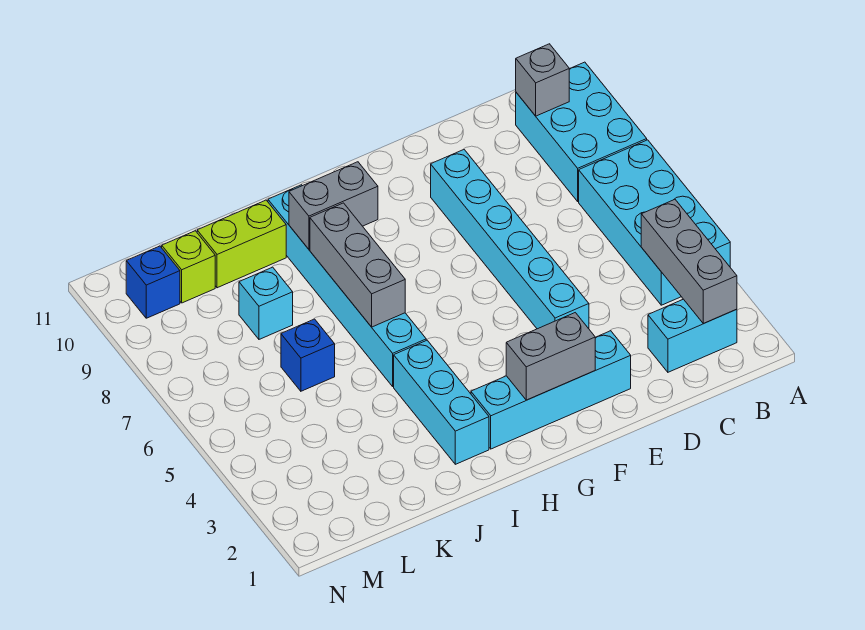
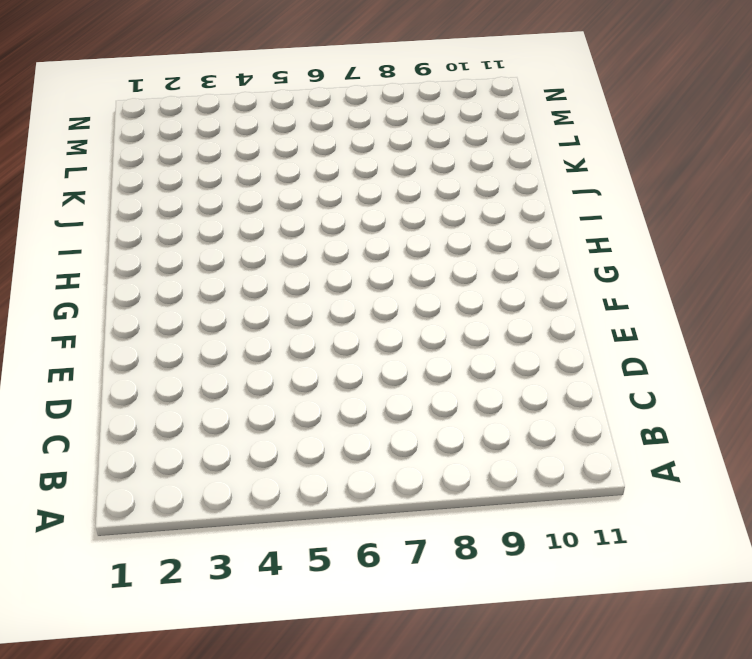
none -> cyan brick A4:B7 level 1
none -> cyan brick A8:B10 level 1
none -> cyan brick B2:C2 level 1

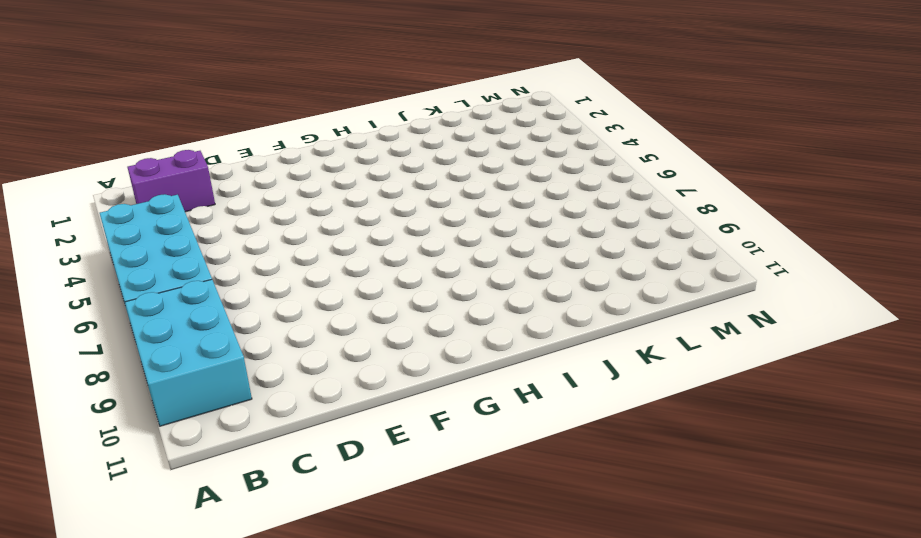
purple brick B2:C2 level 1 -> cyan brick B2:C2 level 1
none -> cyan brick E2:H2 level 1
none -> cyan brick E4:E9 level 1
none -> cyan brick I2:I4 level 1

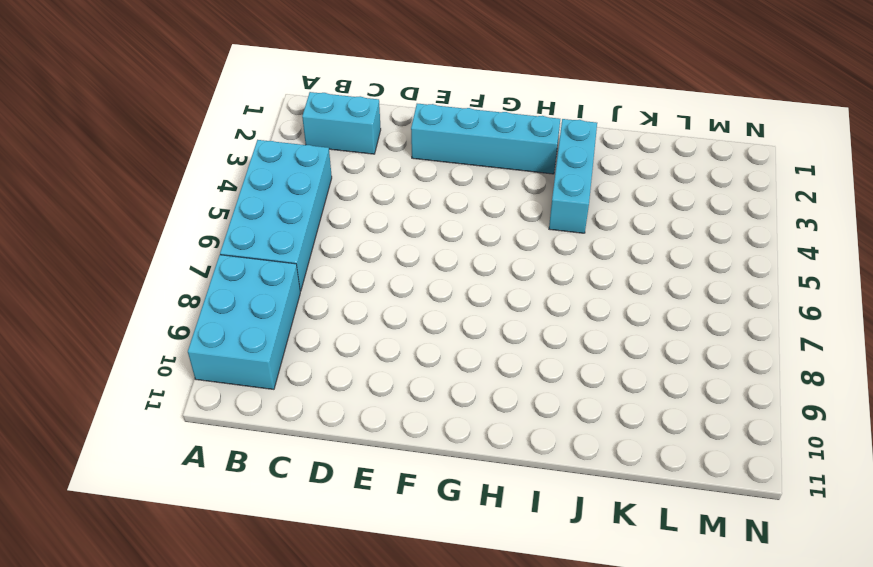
none -> cyan brick E4:E9 level 1
none -> cyan brick I5:I10 level 1
none -> lime brick J10:K10 level 1

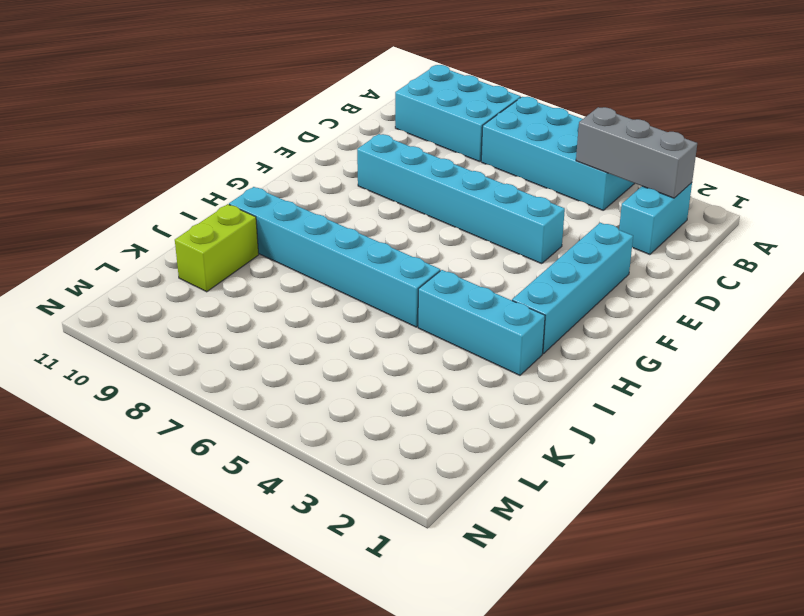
none -> blue brick K6 level 1
none -> cyan brick K8 level 1
none -> lime brick L10 level 1

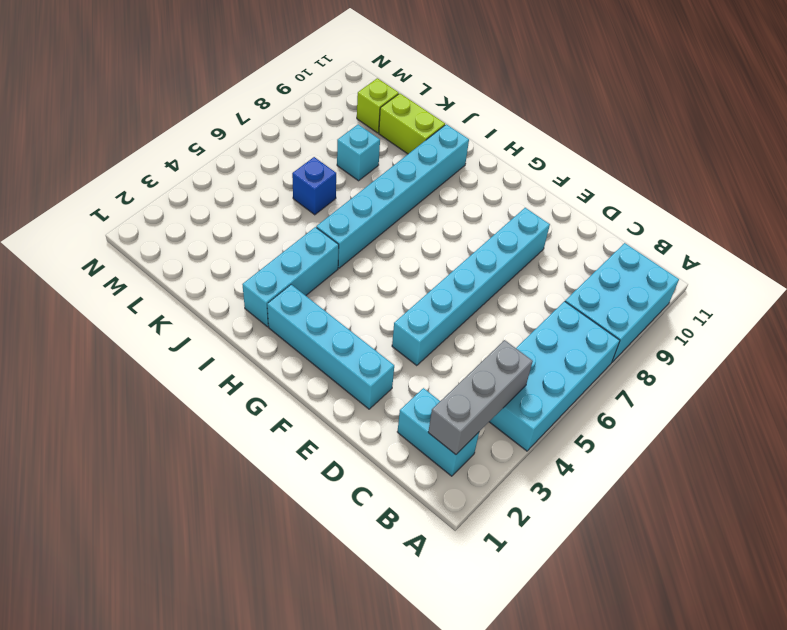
none -> blue brick M10 level 1
none -> grey brick B10 level 2
none -> grey brick F2:G2 level 2

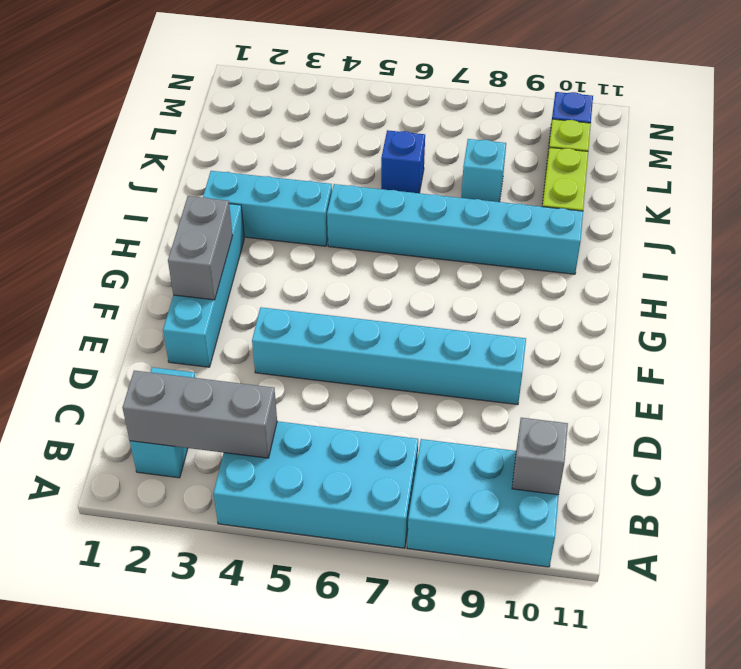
none -> grey brick H9:I9 level 2
none -> grey brick I6:I8 level 2

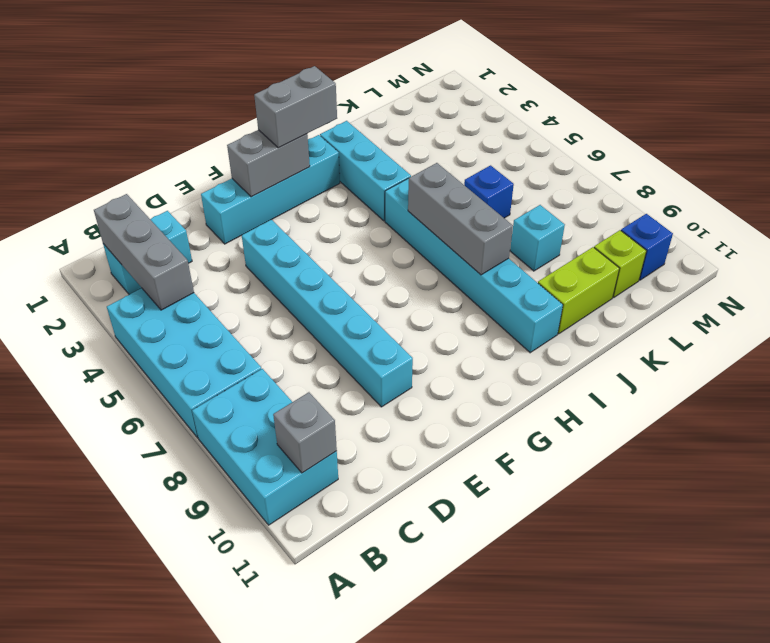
grey brick G2:H2 level 3 -> grey brick H9:I9 level 2

